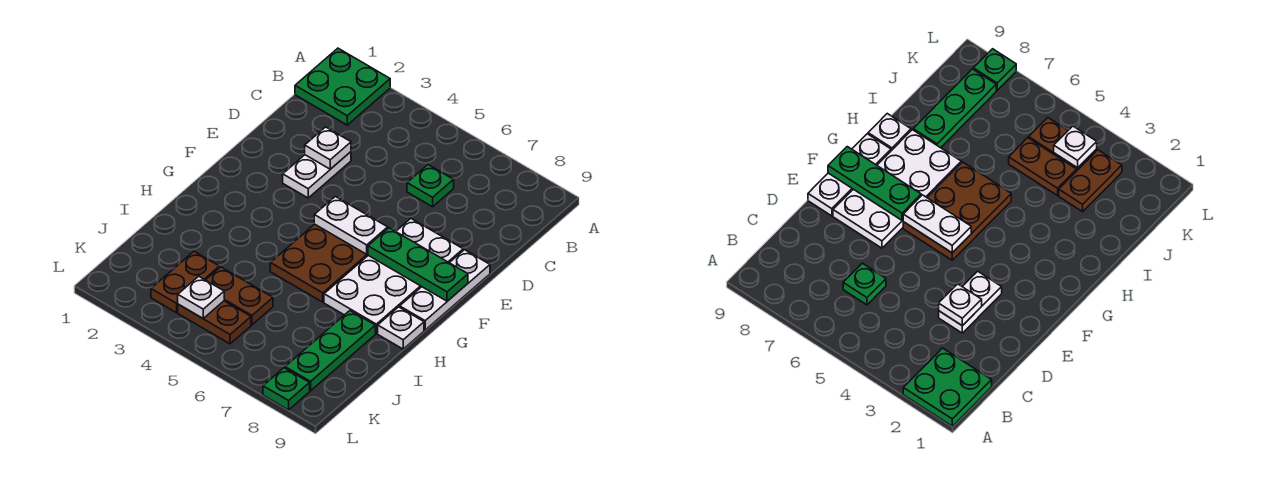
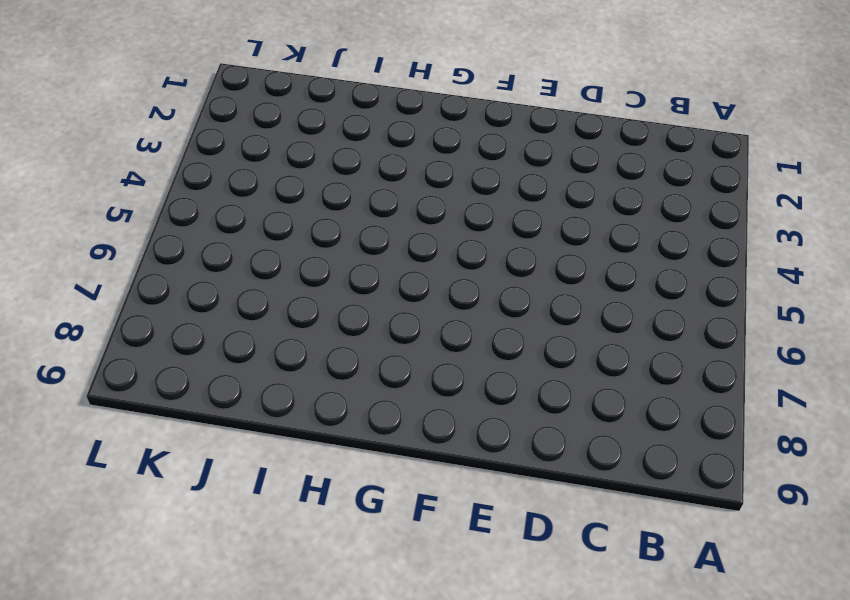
none -> green plate A1:B2 level 1
none -> green plate C6 level 1
none -> white plate D3:E3 level 1

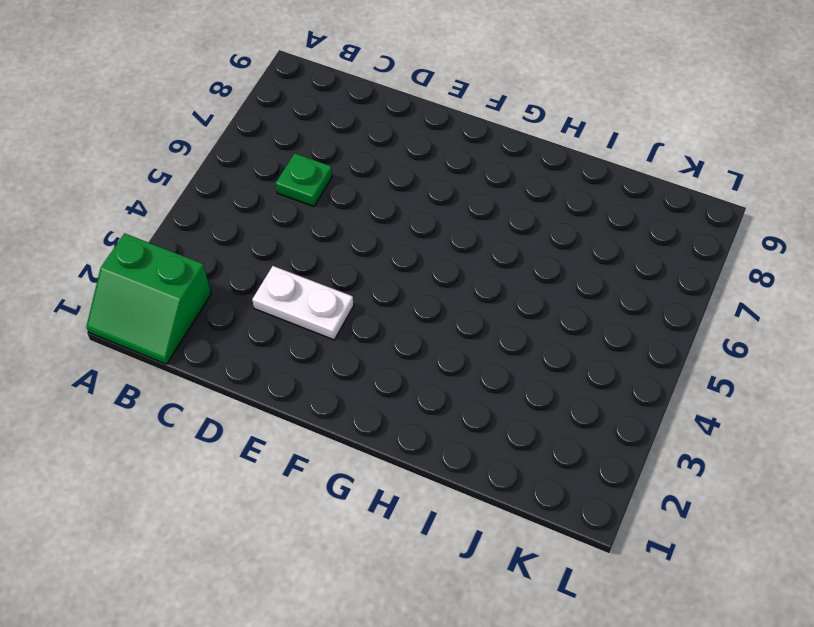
green slope A1:B2 level 1 top 2 -> green plate A1:B2 level 1
none -> white plate E7:H8 level 1
none -> white plate E9:G9 level 1
none -> brown plate F5:H6 level 1

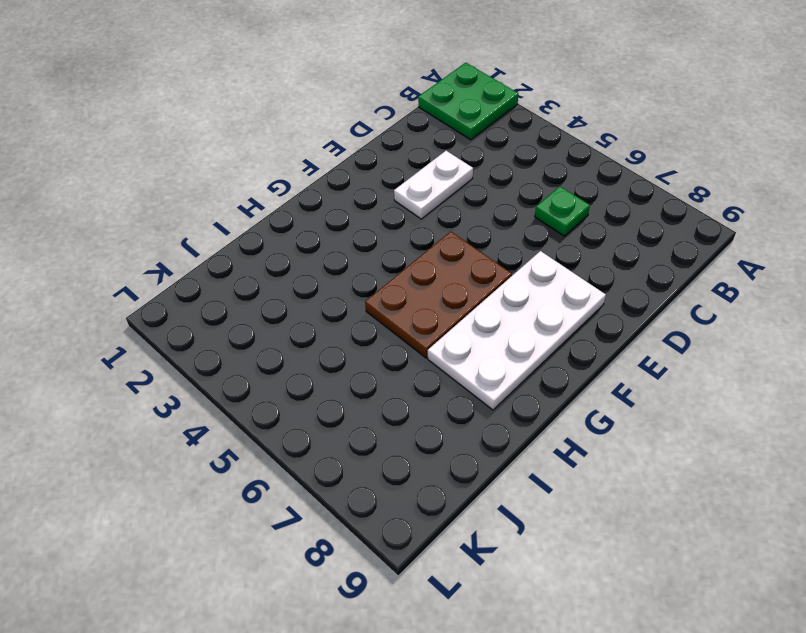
none -> white plate E9:G9 level 1
none -> white plate H9 level 1
none -> green plate I8:K8 level 1

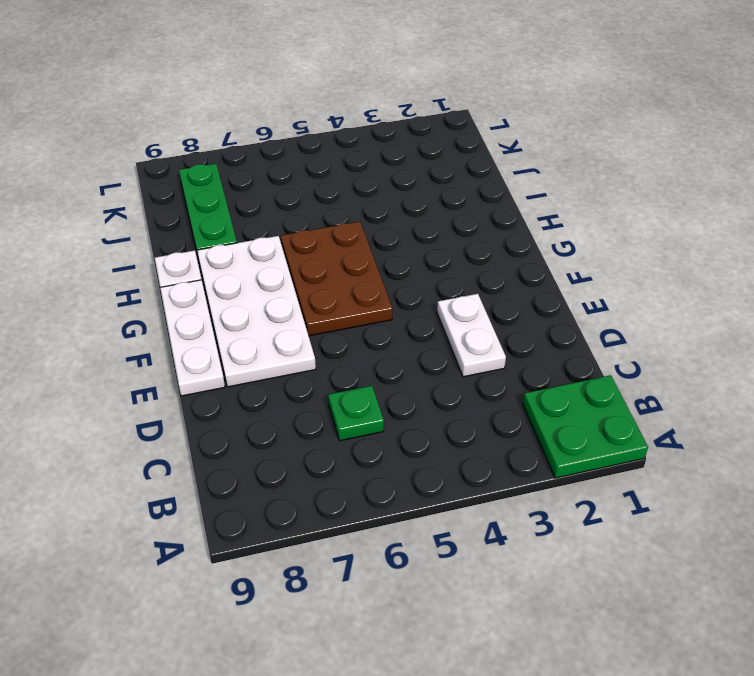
none -> brown plate J3:K3 level 1
none -> brown plate J4:J5 level 1
none -> brown plate K4:K5 level 1

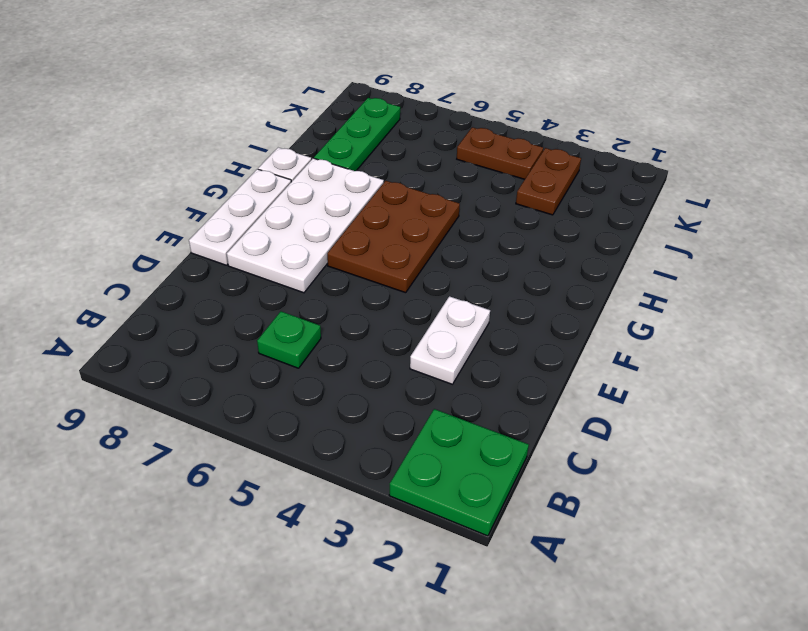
none -> brown plate J4:J5 level 1
none -> green plate L8 level 1
none -> white plate D3 level 2

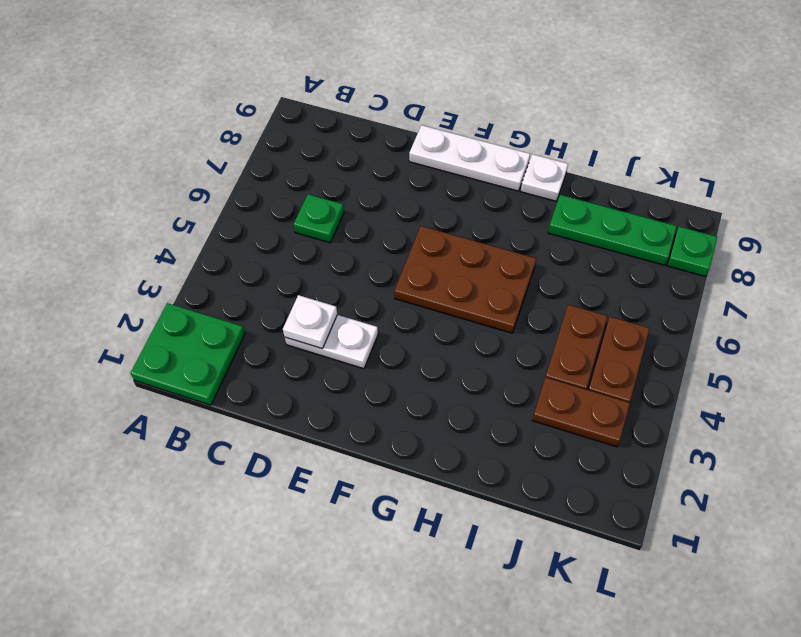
none -> white plate E7:H8 level 1
none -> white plate F5:F6 level 2
none -> green plate F7:F9 level 2

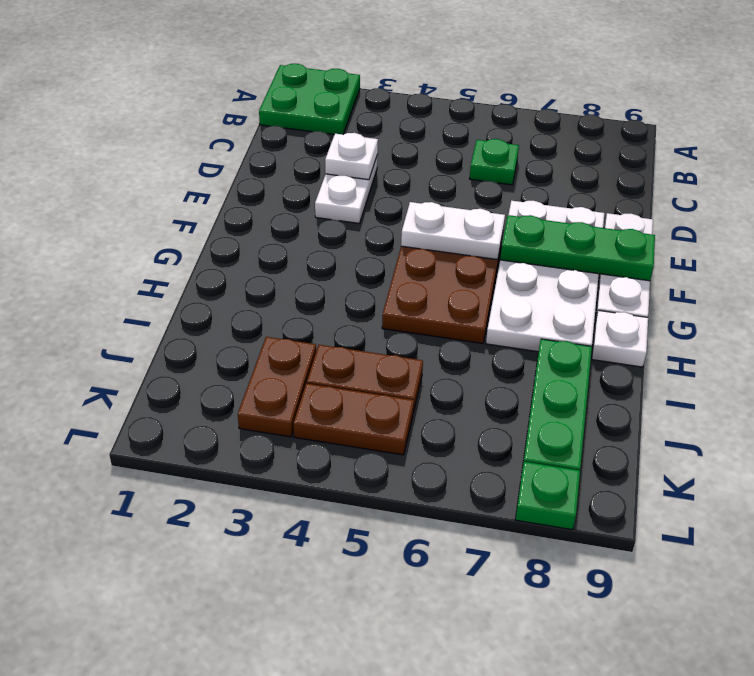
none -> white plate K4 level 2

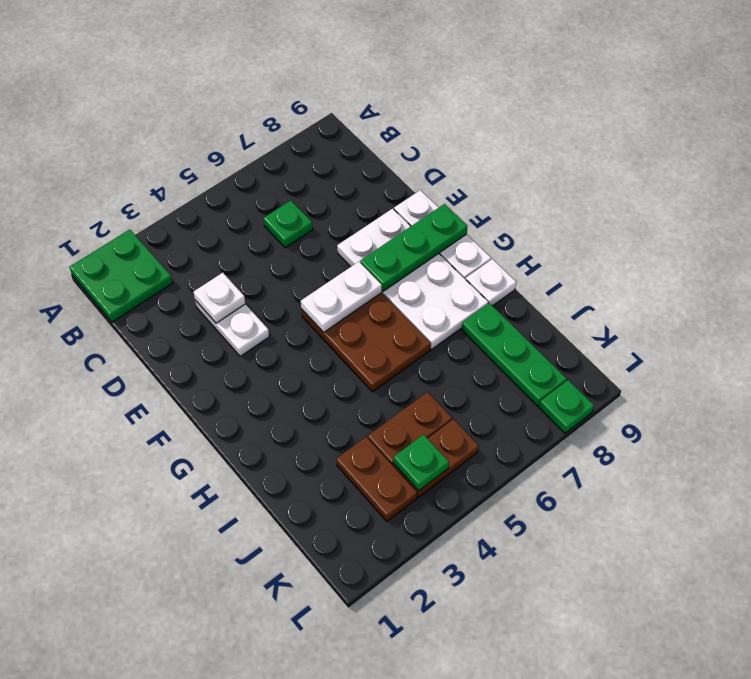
green plate K4 level 2 -> white plate K4 level 2

